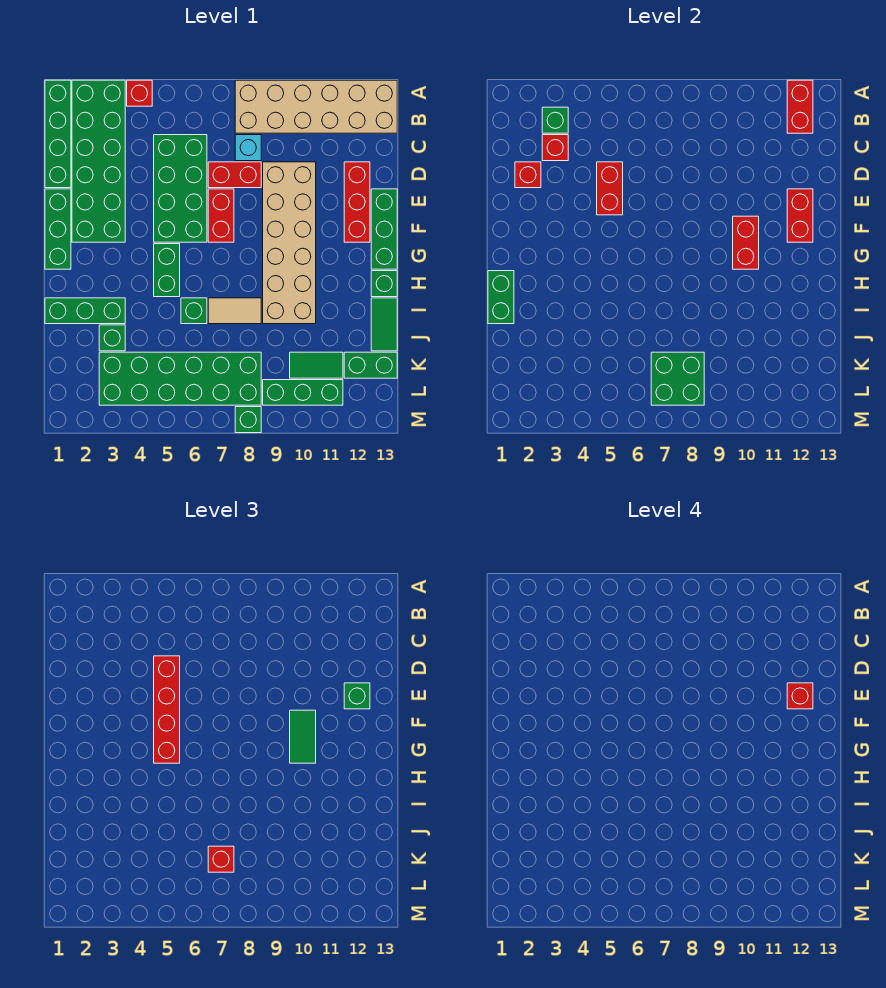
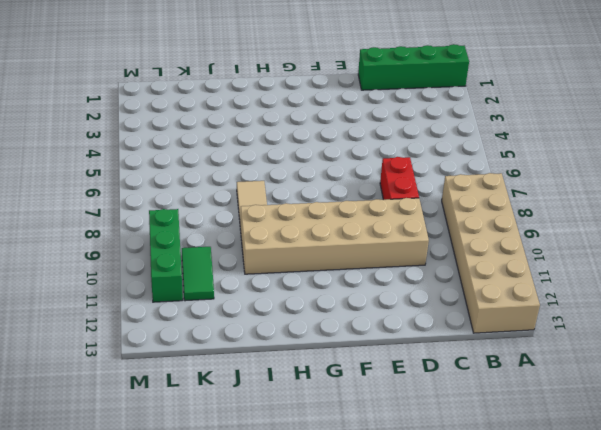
none -> green brick A2:F3 level 1
none -> red brick A4 level 1
none -> green brick C5:F6 level 1
none -> cyan brick C8 level 1

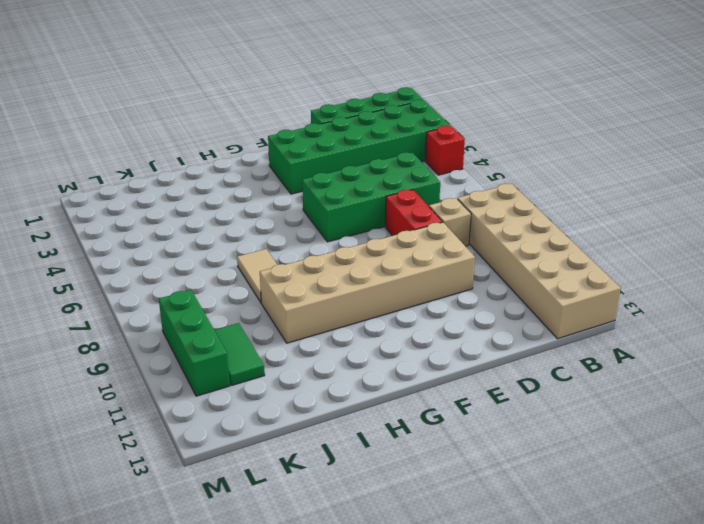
tan brick C8 level 1 -> cyan brick C8 level 1
none -> red brick D12:F12 level 1
none -> green brick E1:G1 level 1
none -> red brick E7:F7 level 1
none -> green brick E13:G13 level 1

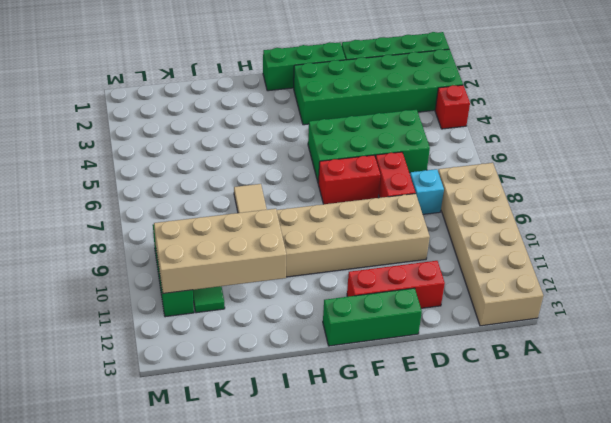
tan brick I10:L11 level 2 -> none
none -> green brick G5:H5 level 1
none -> green brick H13 level 1
none -> green brick I1:I3 level 1
none -> green brick I6 level 1

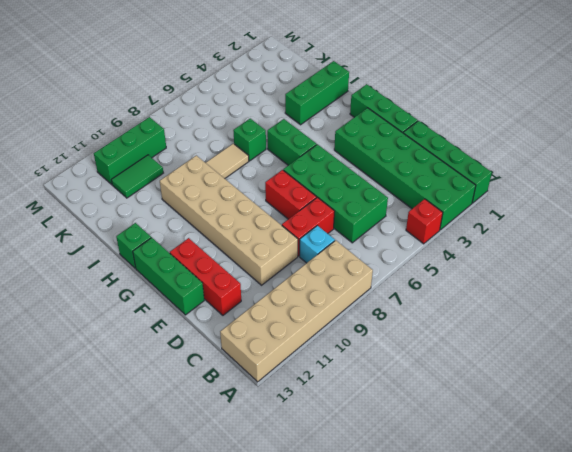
none -> green tile I13:J13 level 1
none -> green brick J3 level 1
none -> green brick K3:L8 level 1
none -> green brick K12:K13 level 1

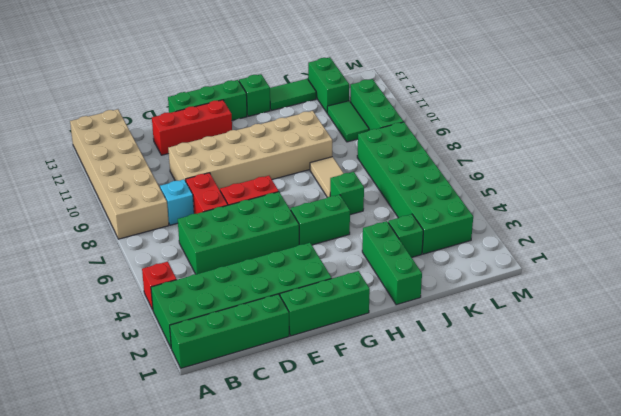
none -> green brick M8 level 1
none -> red brick A12:B12 level 2
none -> green brick B3 level 2
none -> red brick C3 level 2

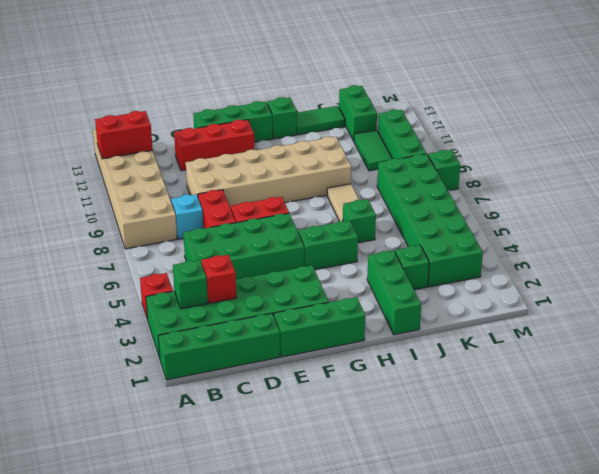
none -> red brick D2 level 2
none -> red brick D5:E5 level 2
none -> red brick E12:F12 level 2
none -> red brick F10:G10 level 2

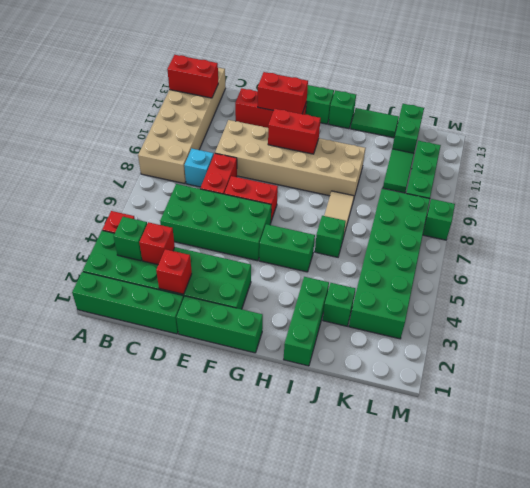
none -> red brick D5:E5 level 2
none -> green brick H1:I1 level 2
none -> green brick K7:L8 level 2
none -> red brick D5:G5 level 3

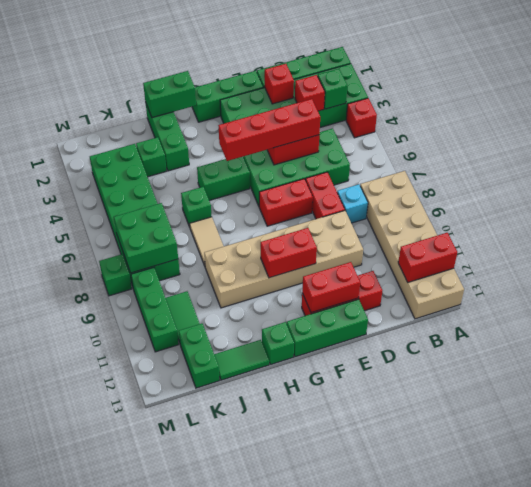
none -> green brick E12 level 3
none -> green tile F10:G10 level 3
none -> red brick K7 level 3
none -> red brick E12 level 4

